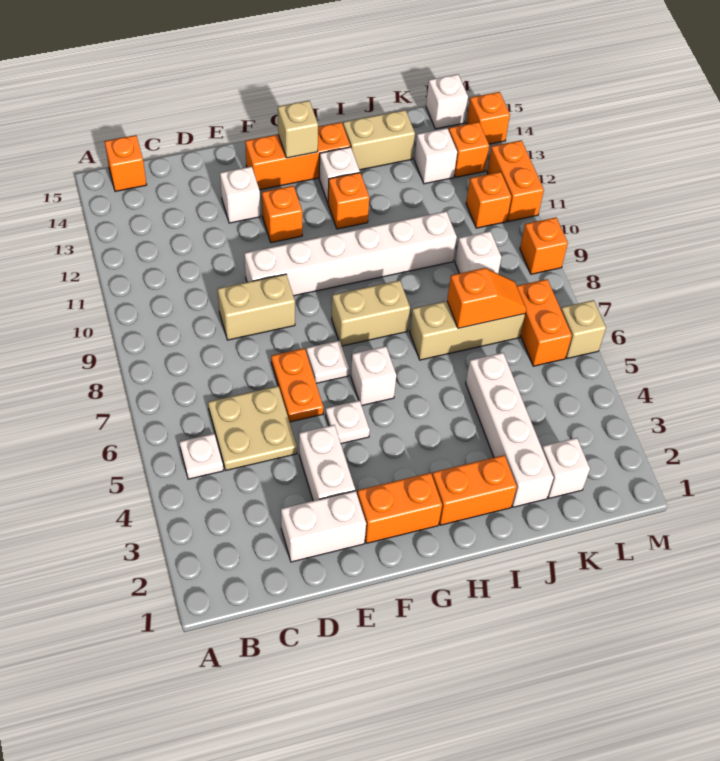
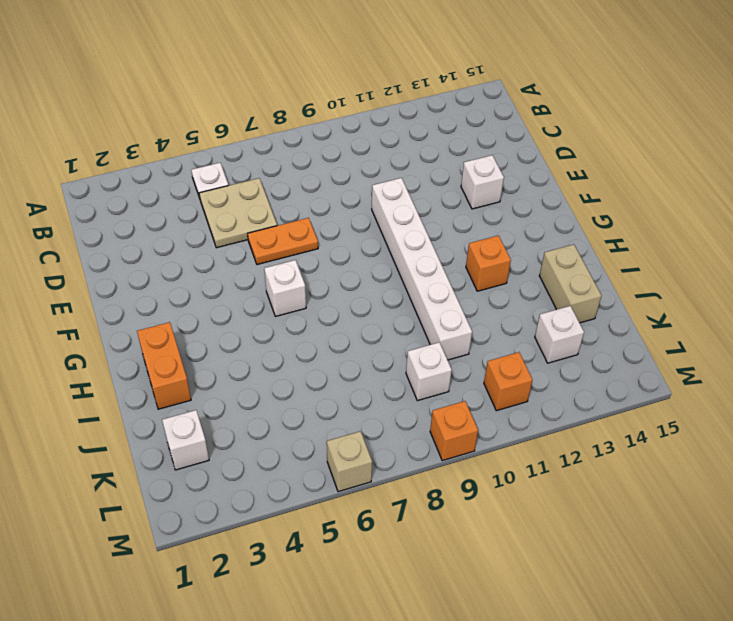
none -> orange brick B15 level 1
none -> white brick D2:E2 level 1
none -> tan brick D9:E9 level 1
none -> white brick E3:E4 level 1

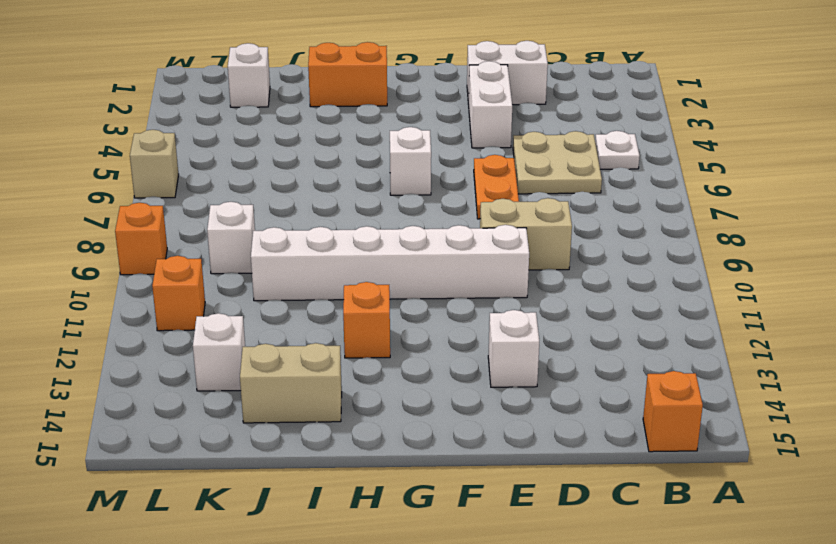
none -> orange brick F2:G2 level 1
none -> white plate F5 level 1
none -> white plate F7 level 1
none -> orange brick F12 level 1

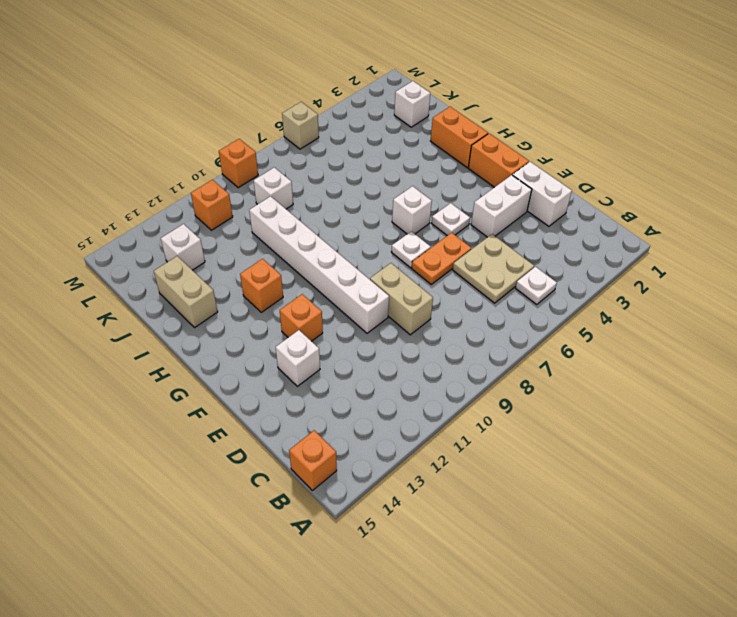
none -> orange brick F14:H14 level 1
none -> tan brick G8:H8 level 1
none -> white brick H13 level 1
none -> tan brick I7:K7 level 1

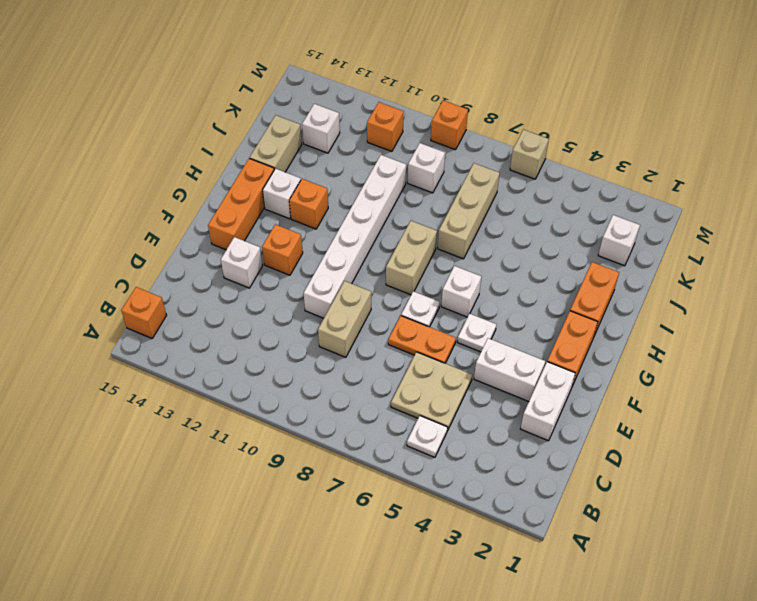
none -> white brick J2:J5 level 1
none -> orange brick L6:L7 level 1
none -> orange brick L13 level 1
none -> white brick L15 level 1

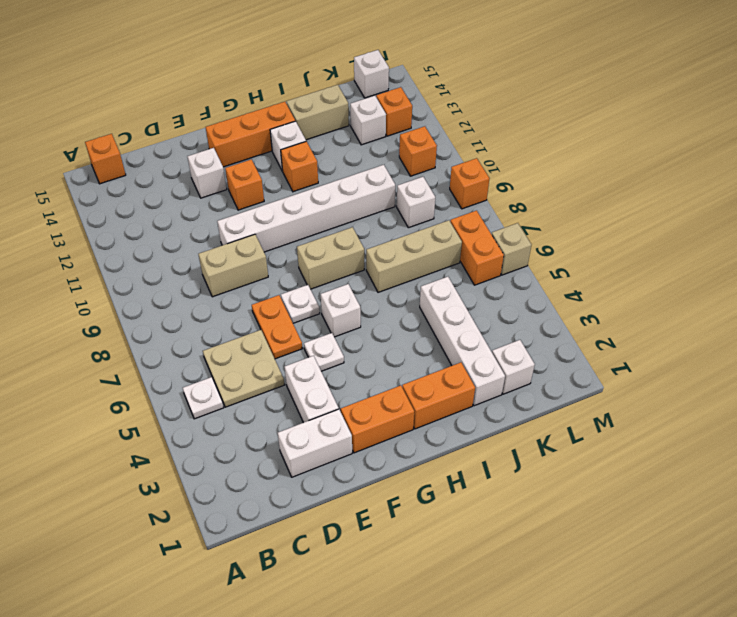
none -> orange brick M11:M12 level 1
none -> orange brick M14 level 1
none -> tan brick G14 level 2
none -> orange slope J7:K7 level 2 top J

